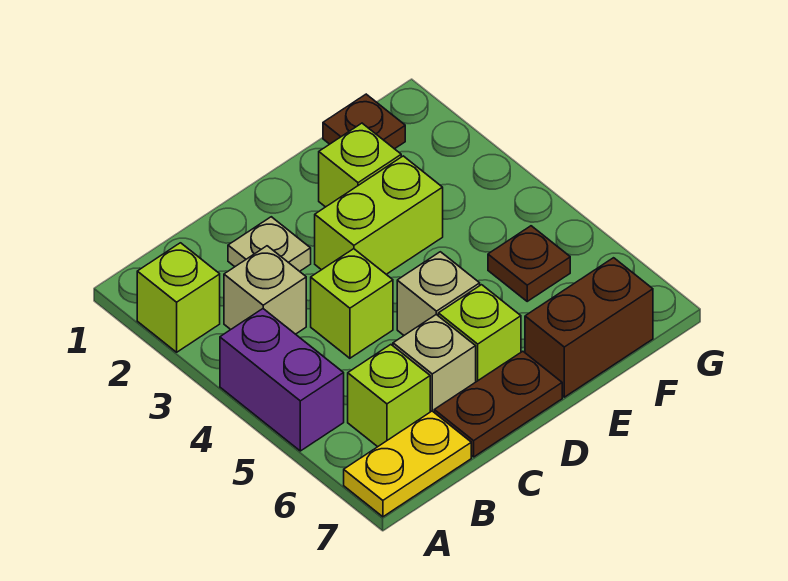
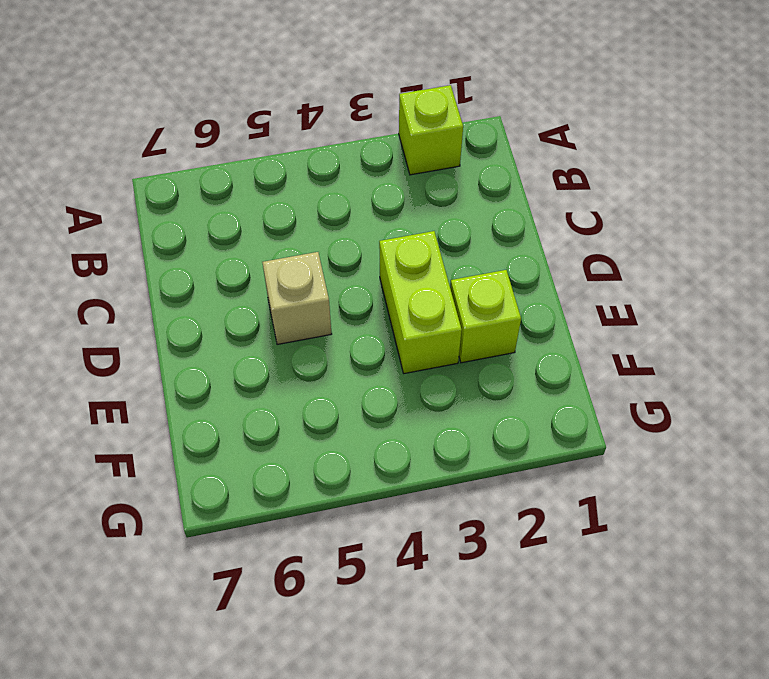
none -> purple brick A4:A5 level 1
none -> yellow plate A7:B7 level 1
none -> tan brick B3 level 1

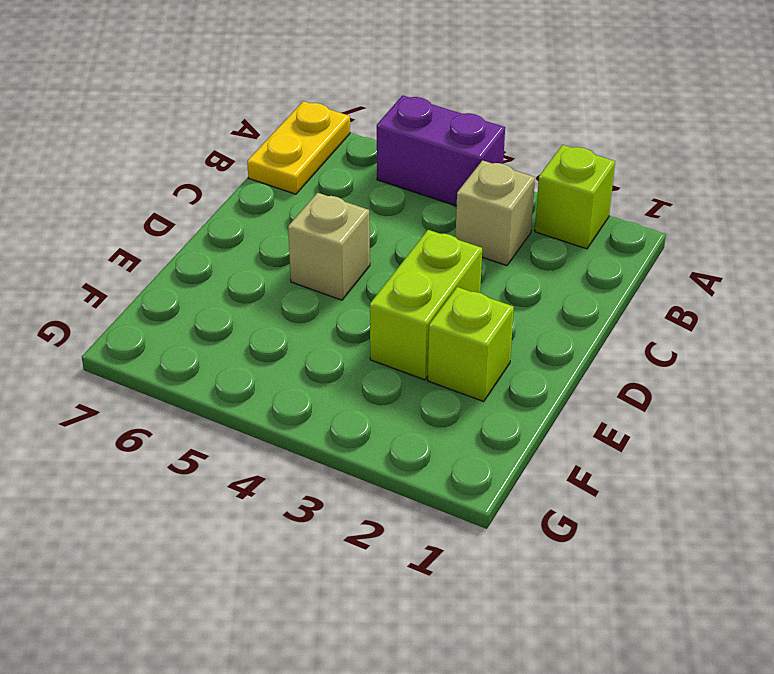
none -> lime brick B6 level 1
none -> tan plate C2 level 1
none -> lime brick C4 level 1

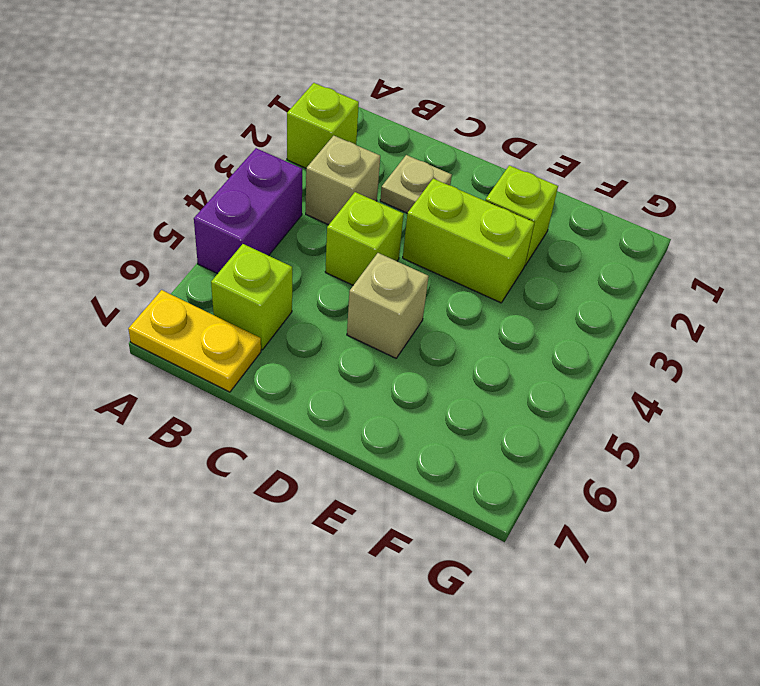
none -> tan brick C6 level 1
none -> brown plate C7:D7 level 1
none -> lime brick D6 level 1

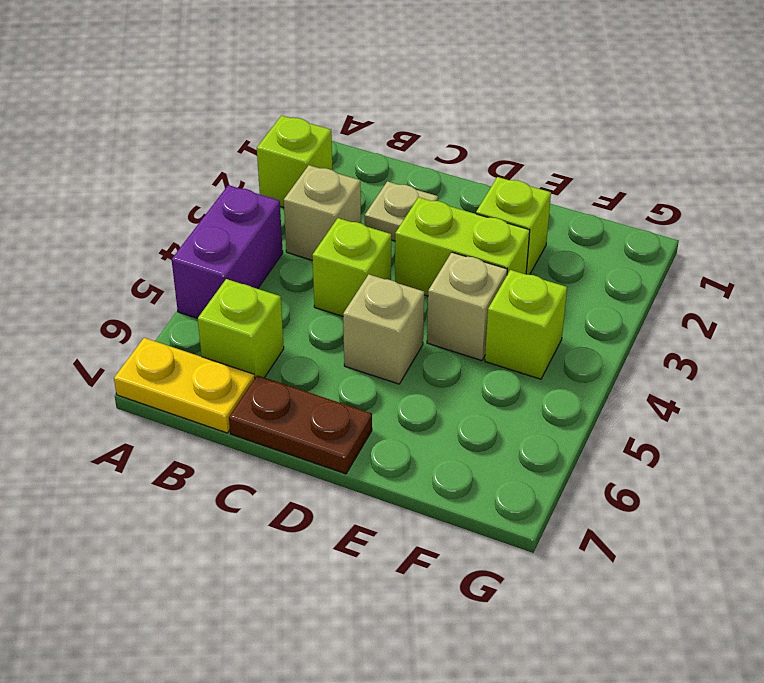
tan brick E4 level 1 -> tan brick C6 level 1
lime brick F4 level 1 -> lime brick D6 level 1
none -> brown brick E7:F7 level 1
none -> brown plate F1 level 1
none -> brown plate F5 level 1

